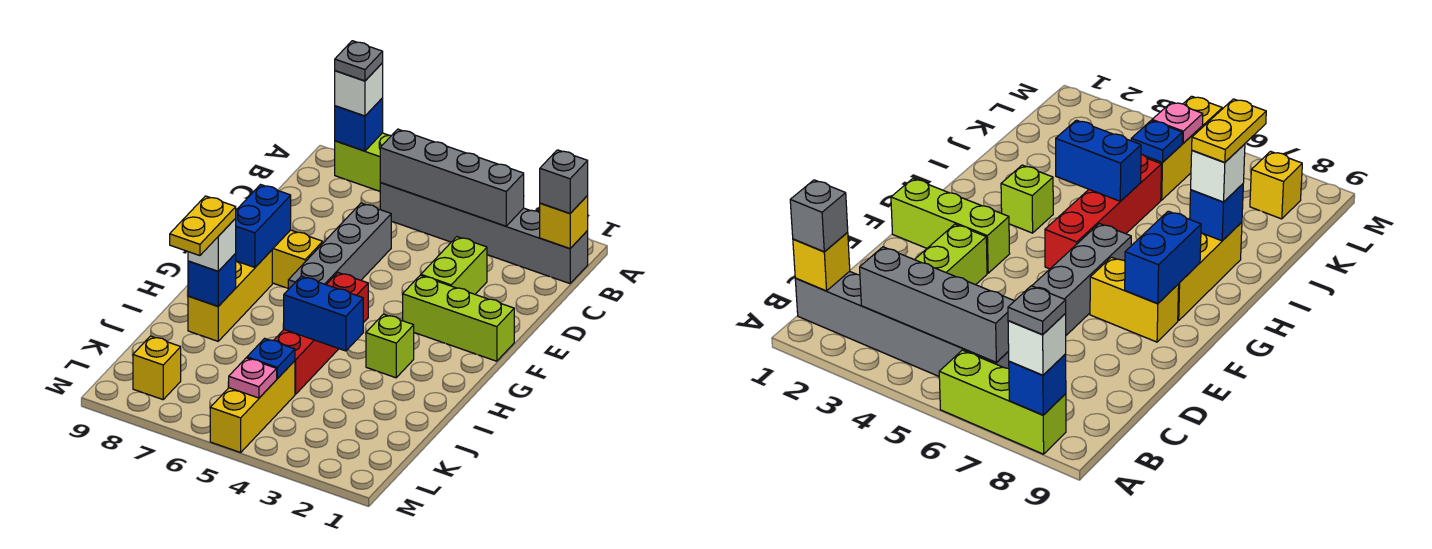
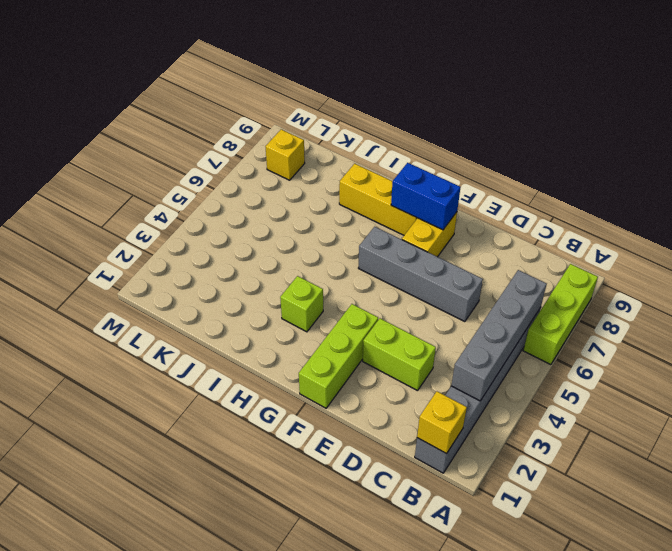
none -> red brick G5:J5 level 1
none -> yellow brick K5:M5 level 1
none -> blue brick A8 level 2

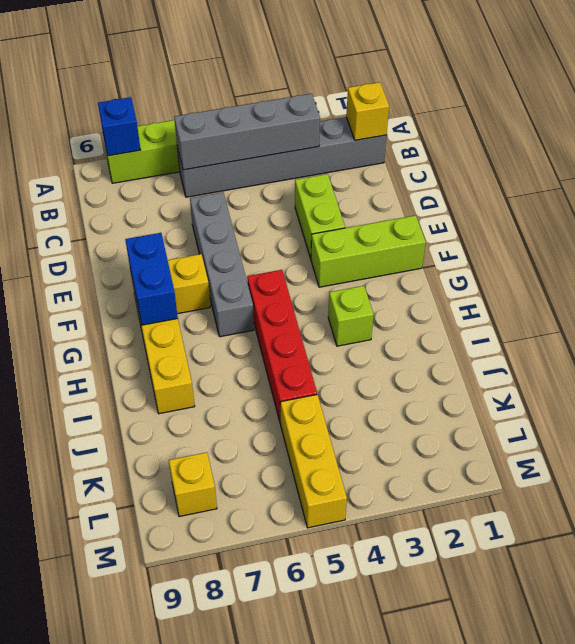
none -> blue brick I4:I5 level 2
none -> blue brick I8 level 2
none -> blue plate K5 level 2

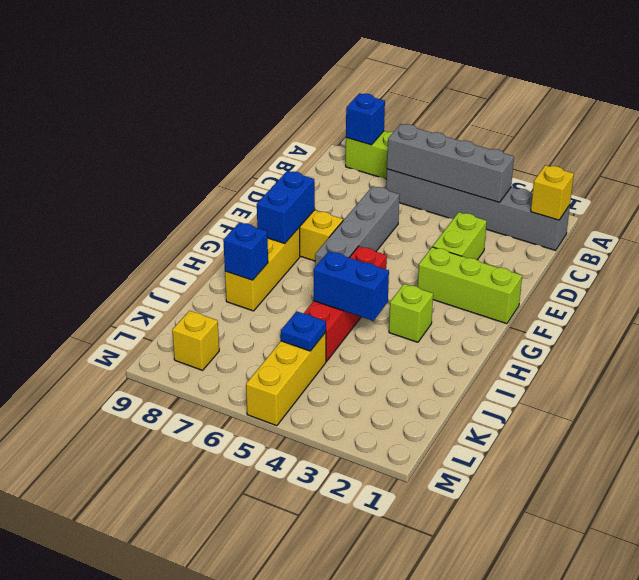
none -> pink plate L5 level 2
none -> white brick A8 level 3
none -> grey brick B1 level 3

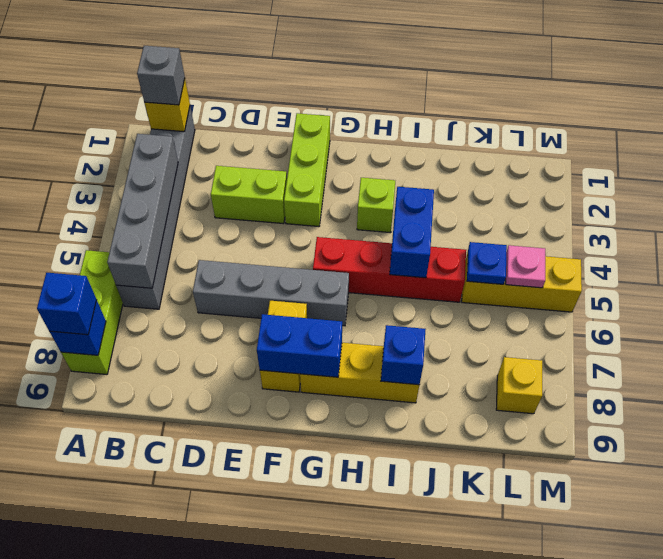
blue brick A8 level 3 -> white brick A8 level 3
none -> white brick I8 level 3
none -> grey plate A8 level 4
none -> yellow plate I8:J8 level 4

